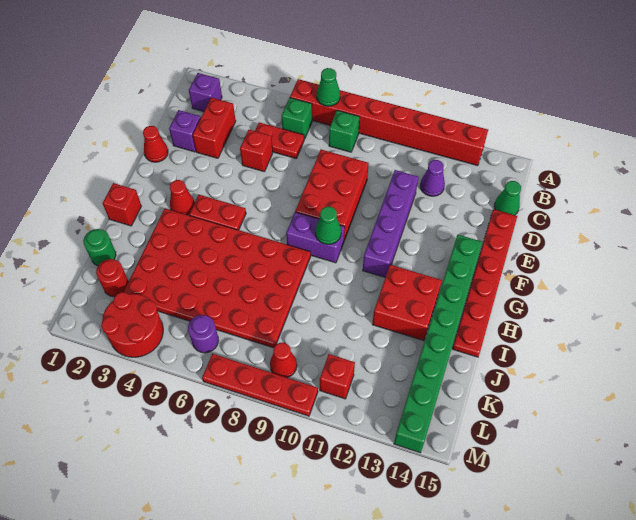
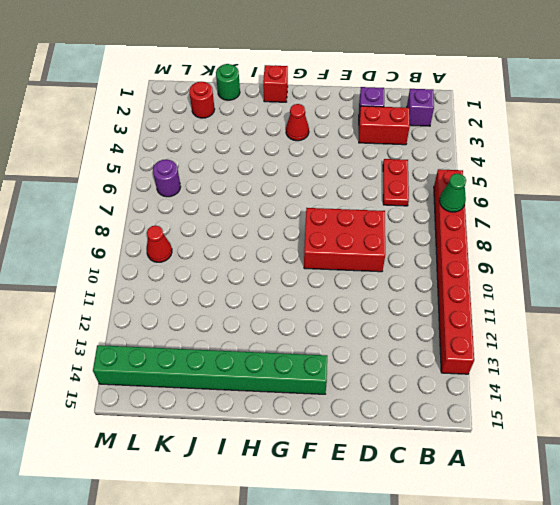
none -> green brick B6 level 1
none -> green brick B8 level 1
none -> purple cone C12 level 1
none -> green cone C15 level 1

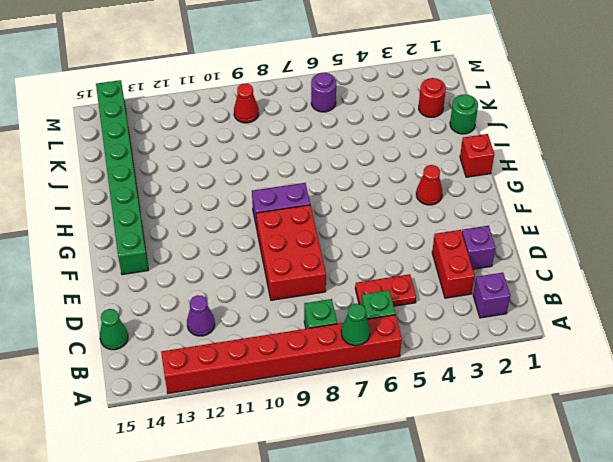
none -> red brick D5 level 1
none -> purple brick D11:G11 level 1
none -> red plate D15:I15 level 1
none -> red cone E1 level 1

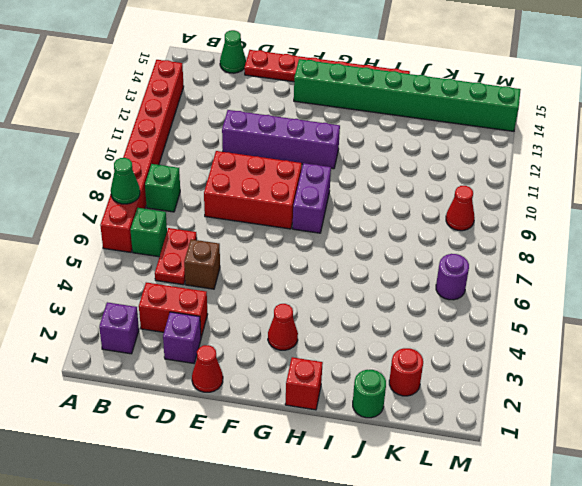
brown brick D5 level 1 -> red brick D5 level 1
none -> purple cone C12 level 1
none -> red plate G4:G5 level 1
none -> red plate H3:K8 level 1
none -> red brick H12:I13 level 1

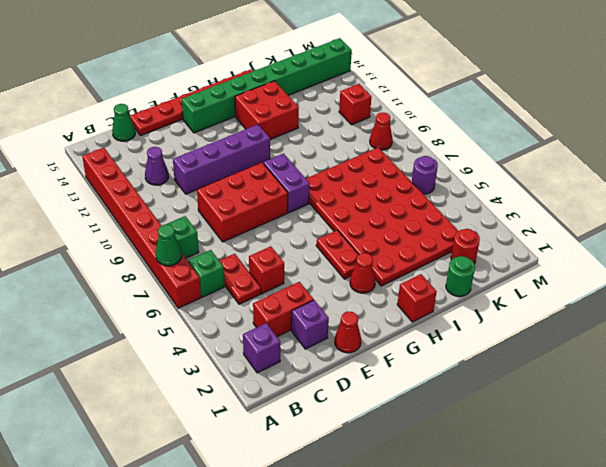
none -> red round brick L3:M4 level 1
none -> red plate M7:M10 level 1
none -> green cone G9 level 2

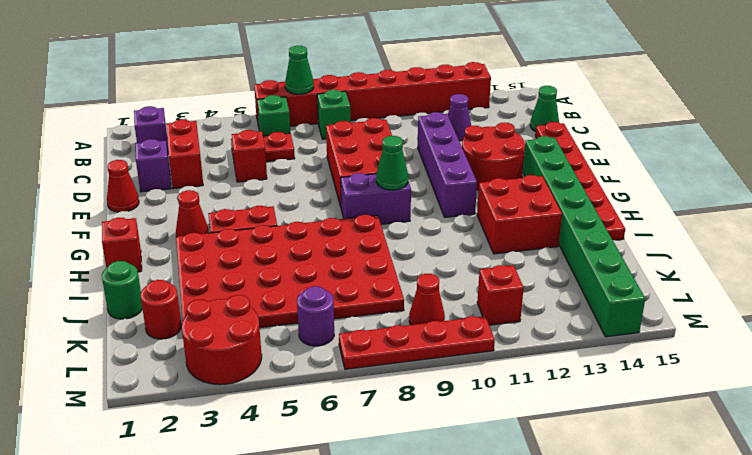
red round brick E12:F13 level 1 -> none

